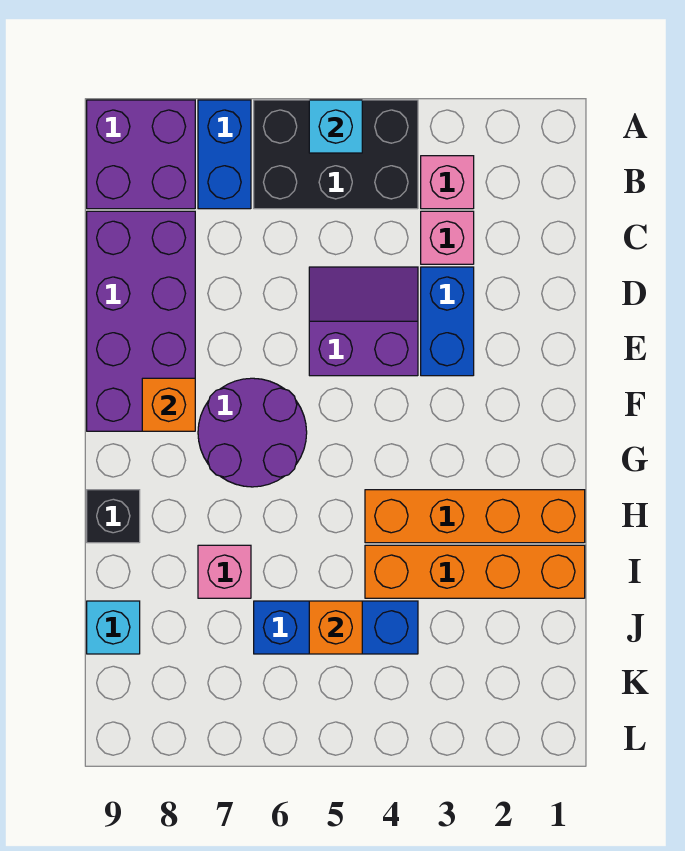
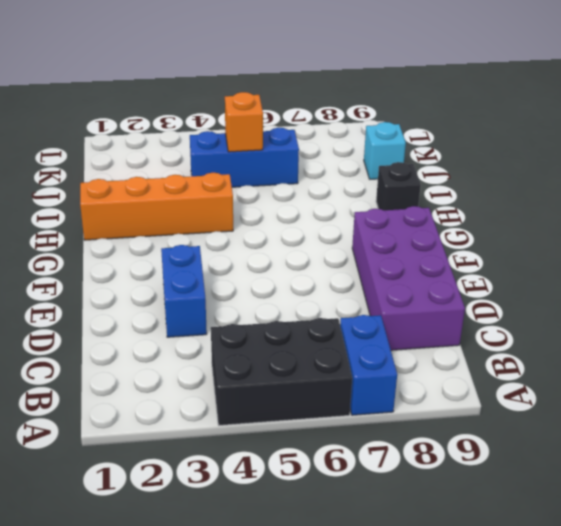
none -> purple brick A8:B9 level 1
none -> pink brick B3 level 1
none -> pink brick C3 level 1

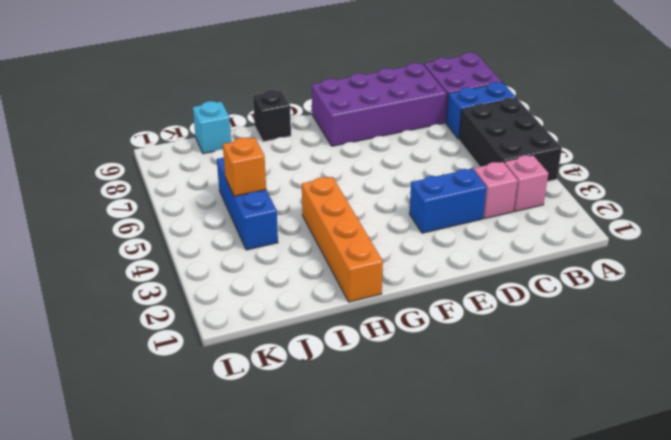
none -> purple slope D4:E5 level 1 top E
none -> purple round brick F6:G7 level 1
none -> orange brick I1:I4 level 1

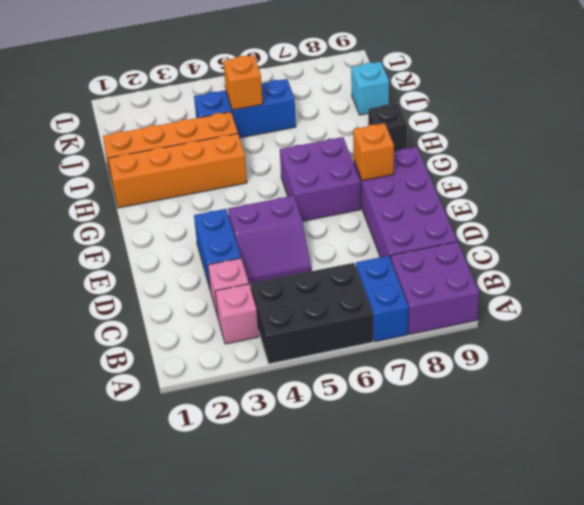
purple brick F6:G7 level 1 -> purple round brick F6:G7 level 1
none -> pink brick I7 level 1
none -> cyan brick A5 level 2

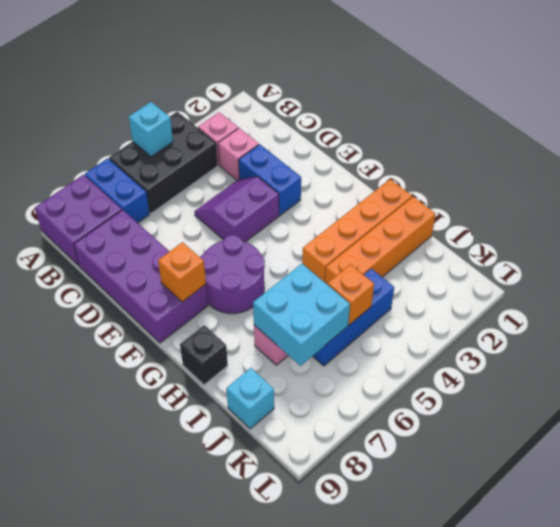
cyan brick I6:J7 level 2 -> none

